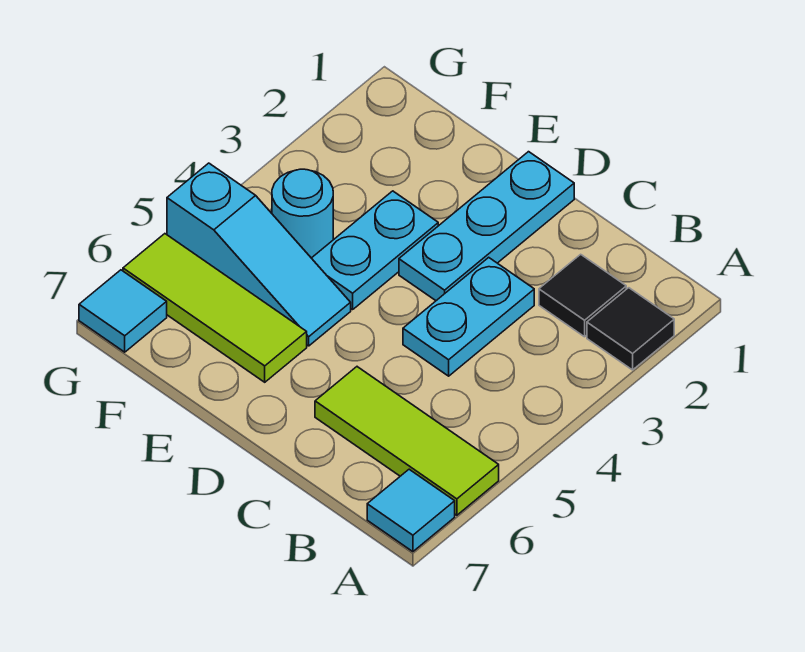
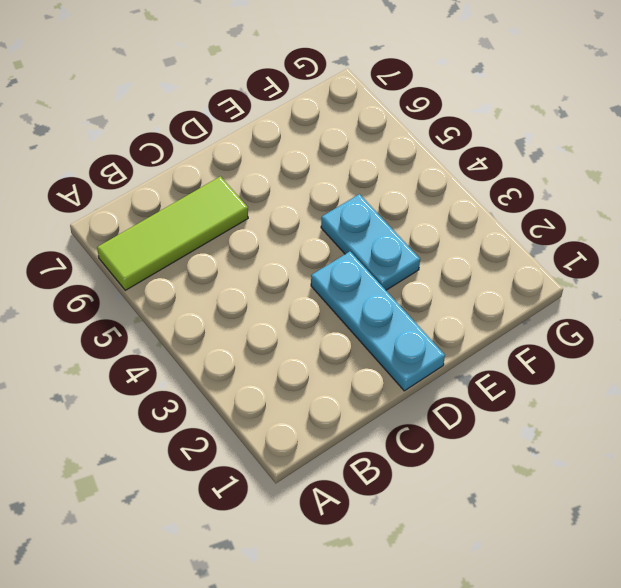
none -> black tile A2 level 1
none -> cyan tile A7 level 1

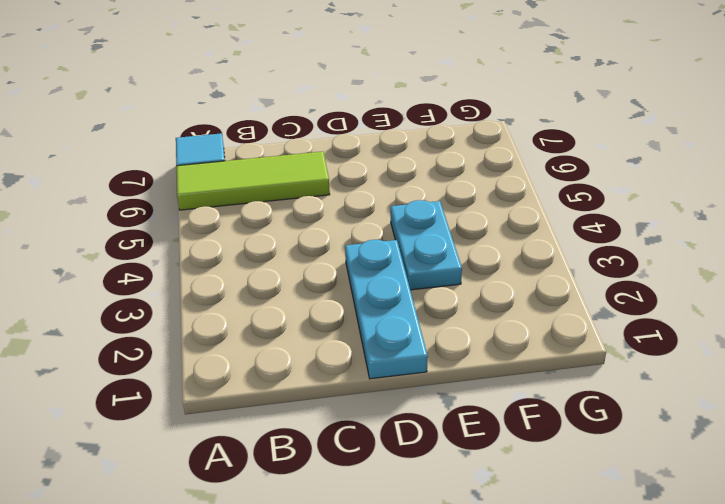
none -> black tile A2 level 1
none -> black tile B2 level 1

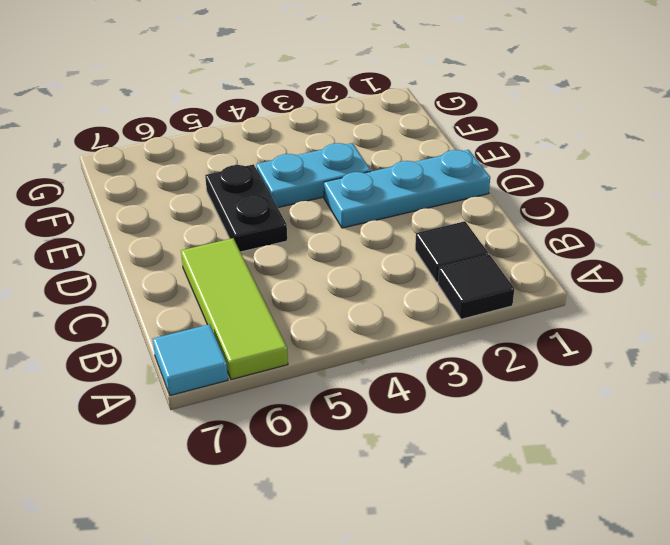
black plate D5:E5 level 1 -> cyan slope E5:G5 level 1 top G
none -> cyan plate C3:C4 level 1
none -> lime tile E6:G6 level 1

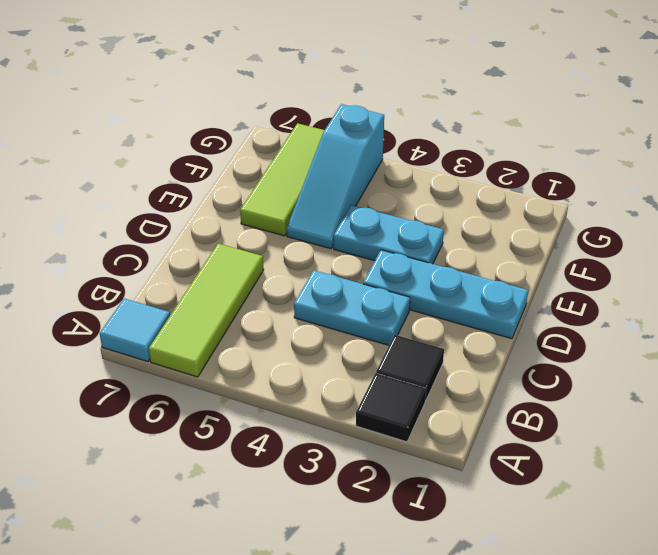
none -> cyan round brick F4 level 1
none -> cyan tile G7 level 1

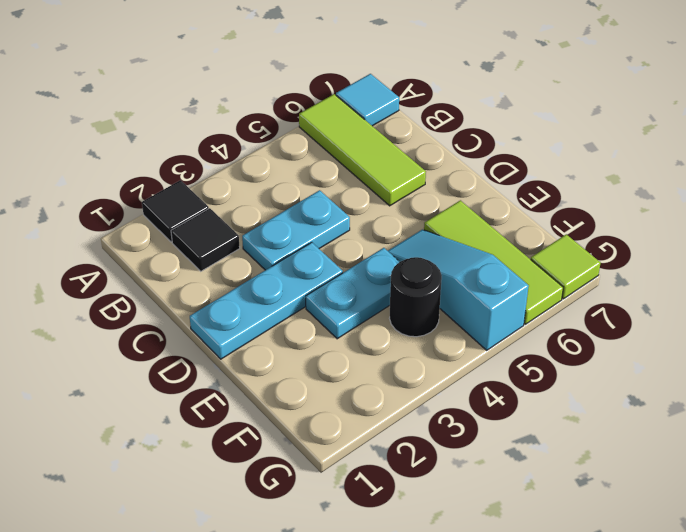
black round brick F4 level 1 -> cyan round brick F4 level 1
lime tile G7 level 1 -> cyan tile G7 level 1

